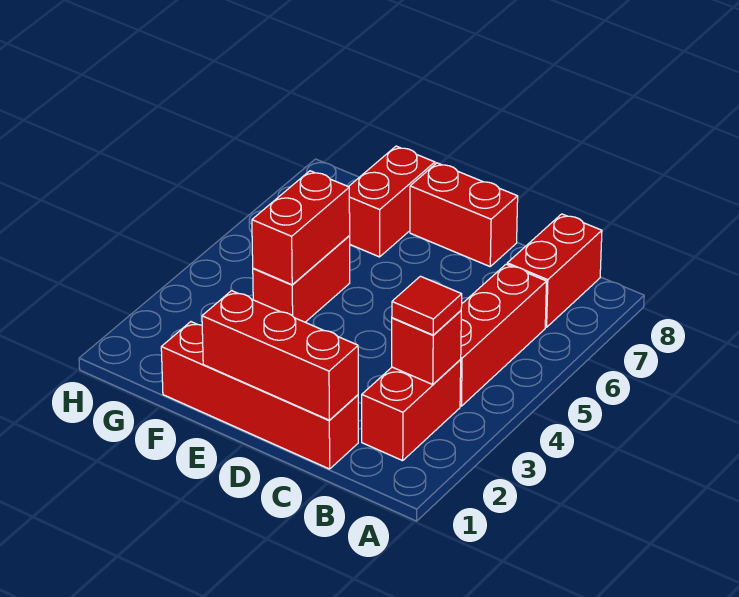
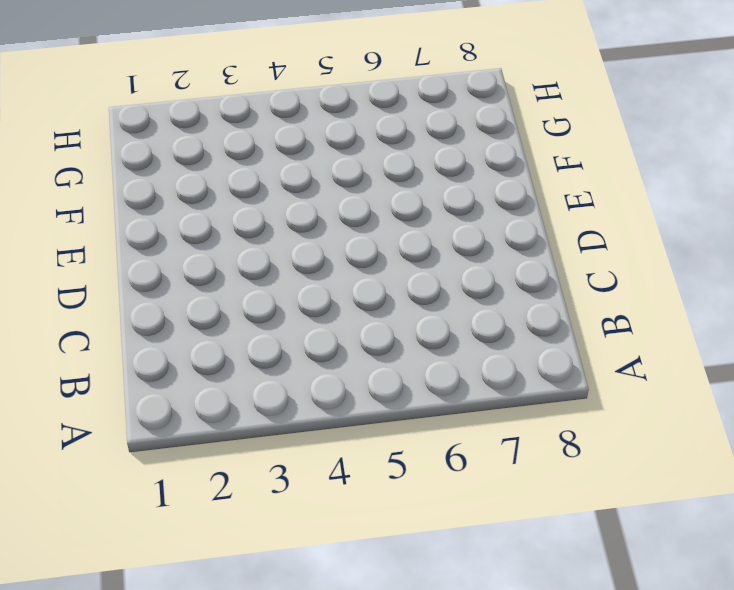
none -> red brick B2:B3 level 1
none -> red brick B4:B6 level 1

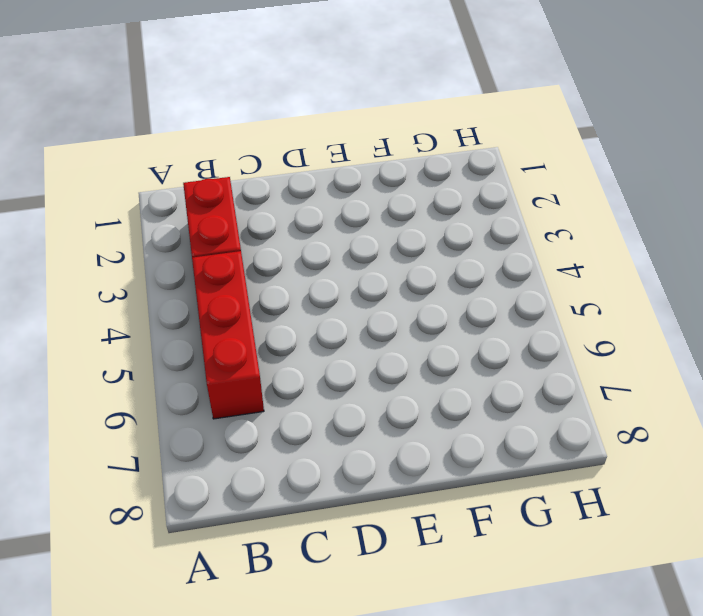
none -> red brick B7:B8 level 1
none -> red brick C1:F1 level 1

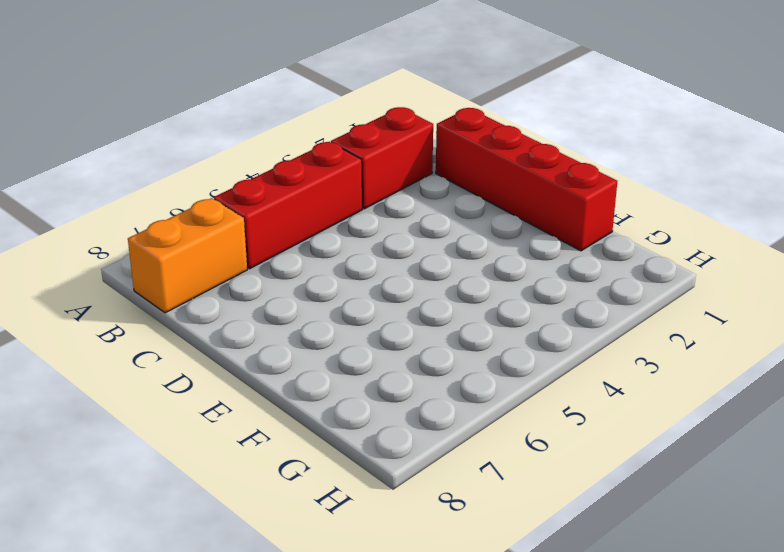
orange brick B7:B8 level 1 -> red brick B7:B8 level 1
none -> red brick D8:E8 level 1
none -> red brick F4:F5 level 1

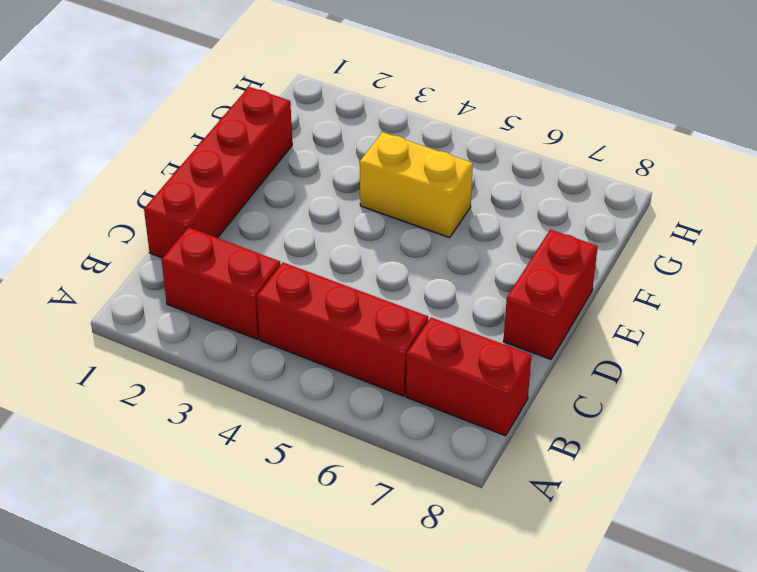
yellow brick F4:F5 level 1 -> red brick F4:F5 level 1
none -> red brick F7:F8 level 1
none -> red brick B3 level 2

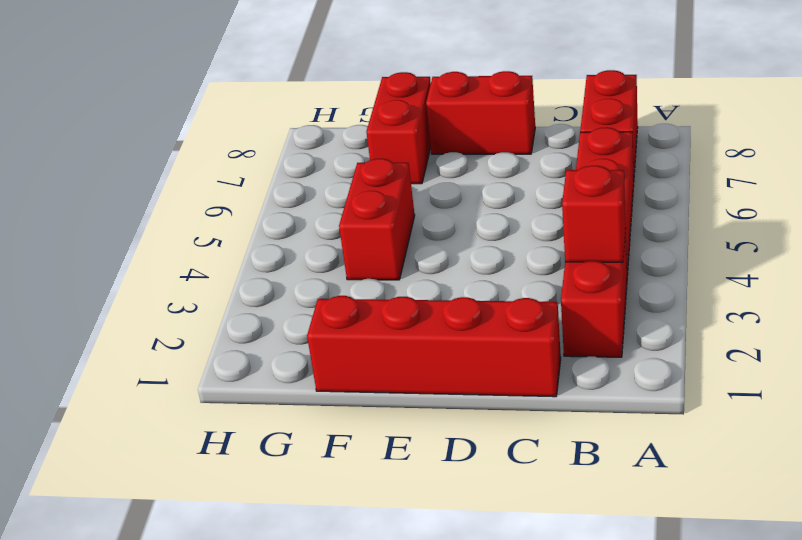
none -> red brick C1:E1 level 2
none -> red brick F4:F5 level 2

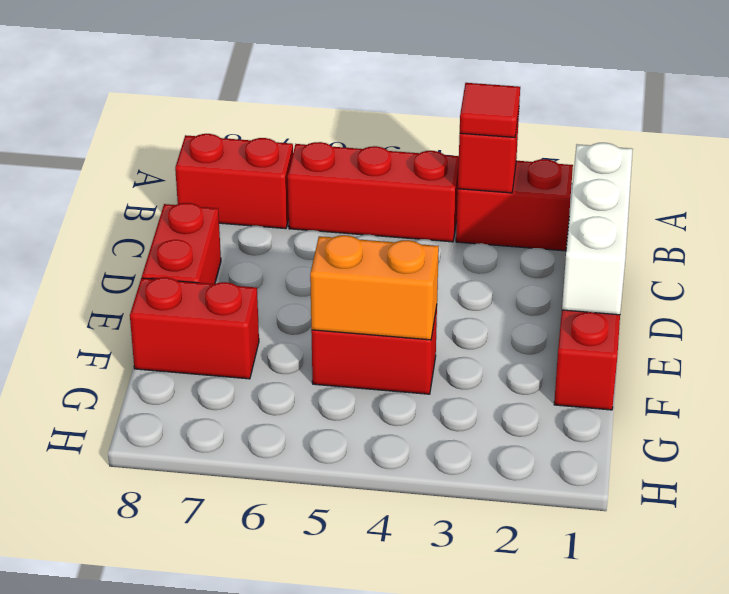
white brick C1:E1 level 2 -> red brick C1:E1 level 2
orange brick F4:F5 level 2 -> red brick F4:F5 level 2

